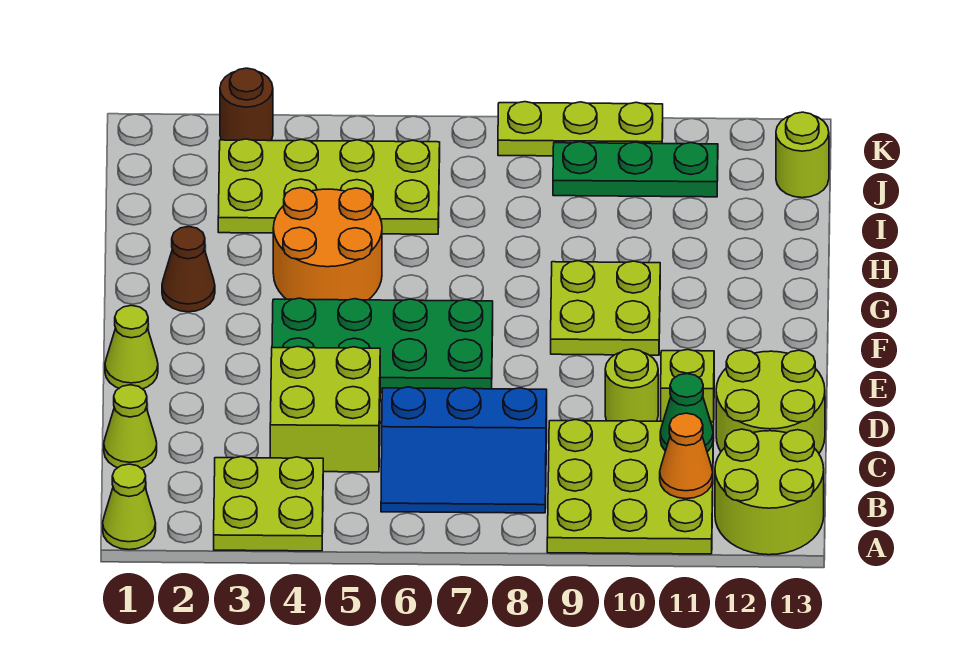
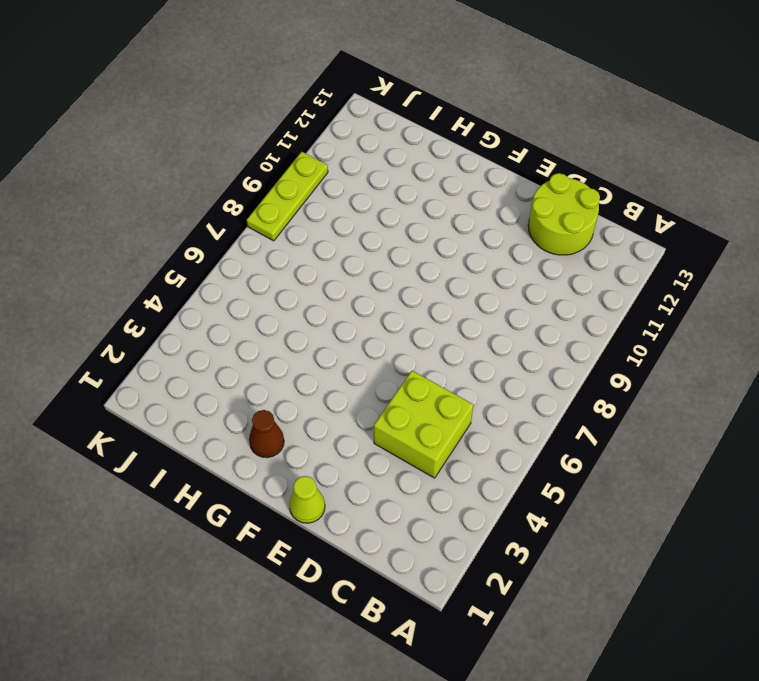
none -> lime cone A1 level 1
none -> lime plate A3:B4 level 1
none -> lime plate A9:C11 level 1

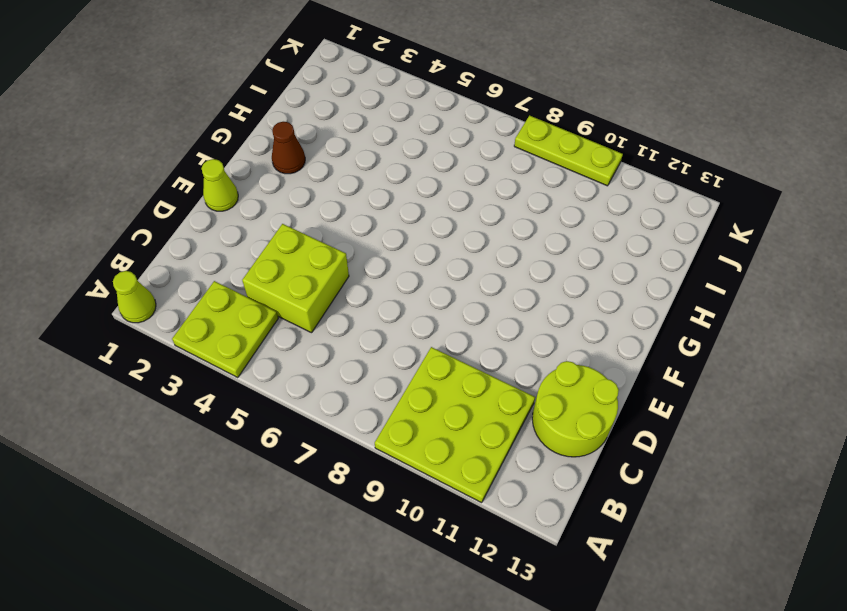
none -> lime round brick A12:B13 level 1
none -> blue slope B6:C8 level 1 top C
none -> lime cone C1 level 1

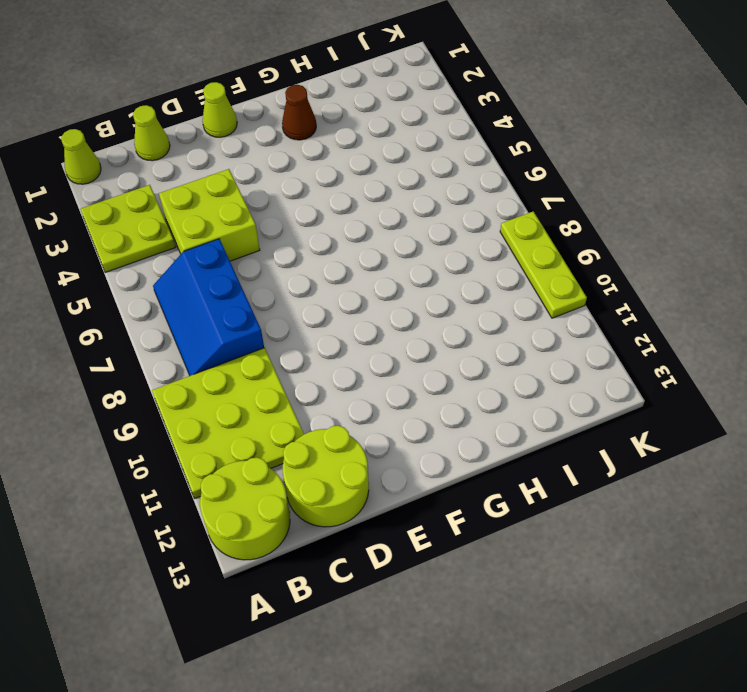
none -> lime round brick D10 level 1
none -> lime brick D11 level 1
none -> green plate E4:F7 level 1

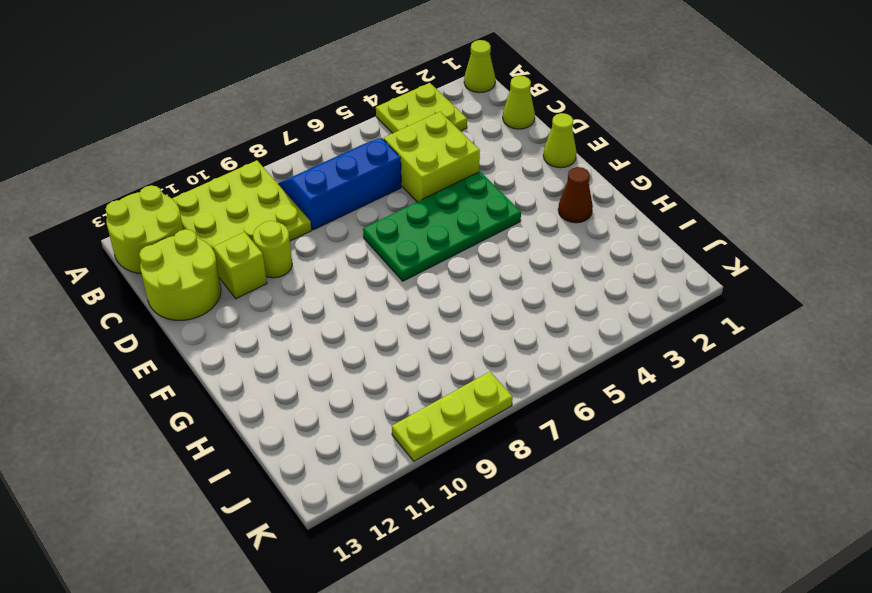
none -> lime plate F9:G10 level 1
none -> orange round brick G4:H5 level 1
none -> lime plate I3:J6 level 1

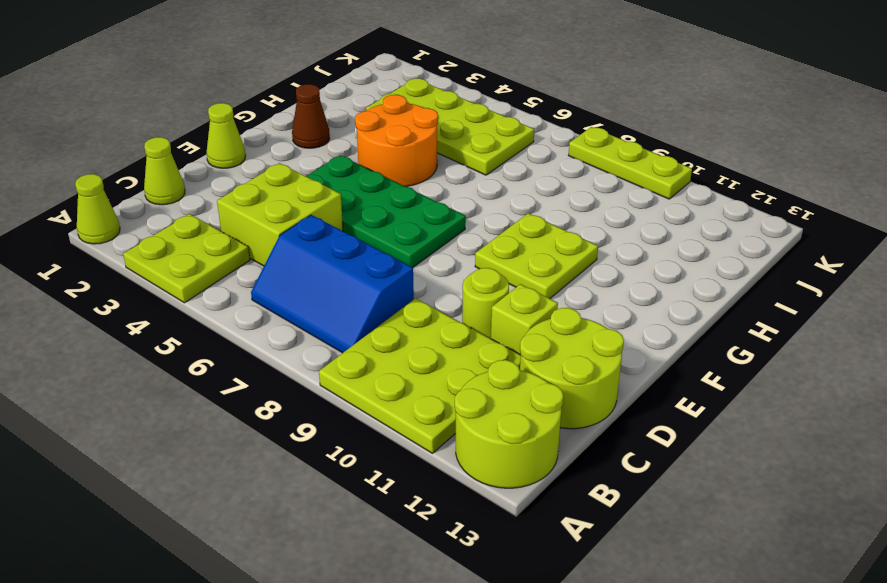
none -> green plate J9:J11 level 1
none -> lime round brick J13 level 1
none -> brown round brick K3 level 1

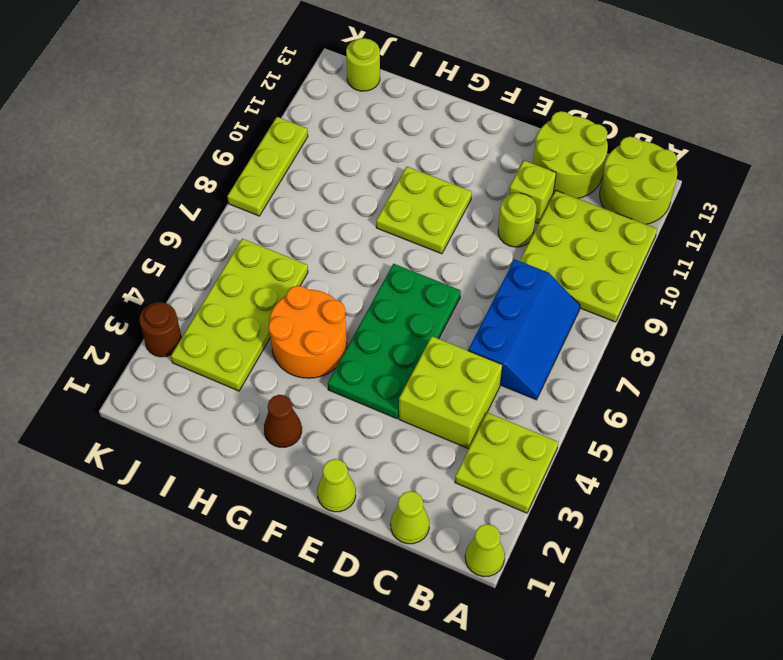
none -> green plate J9:J11 level 1
none -> orange cone B11 level 2
none -> green cone C11 level 2

